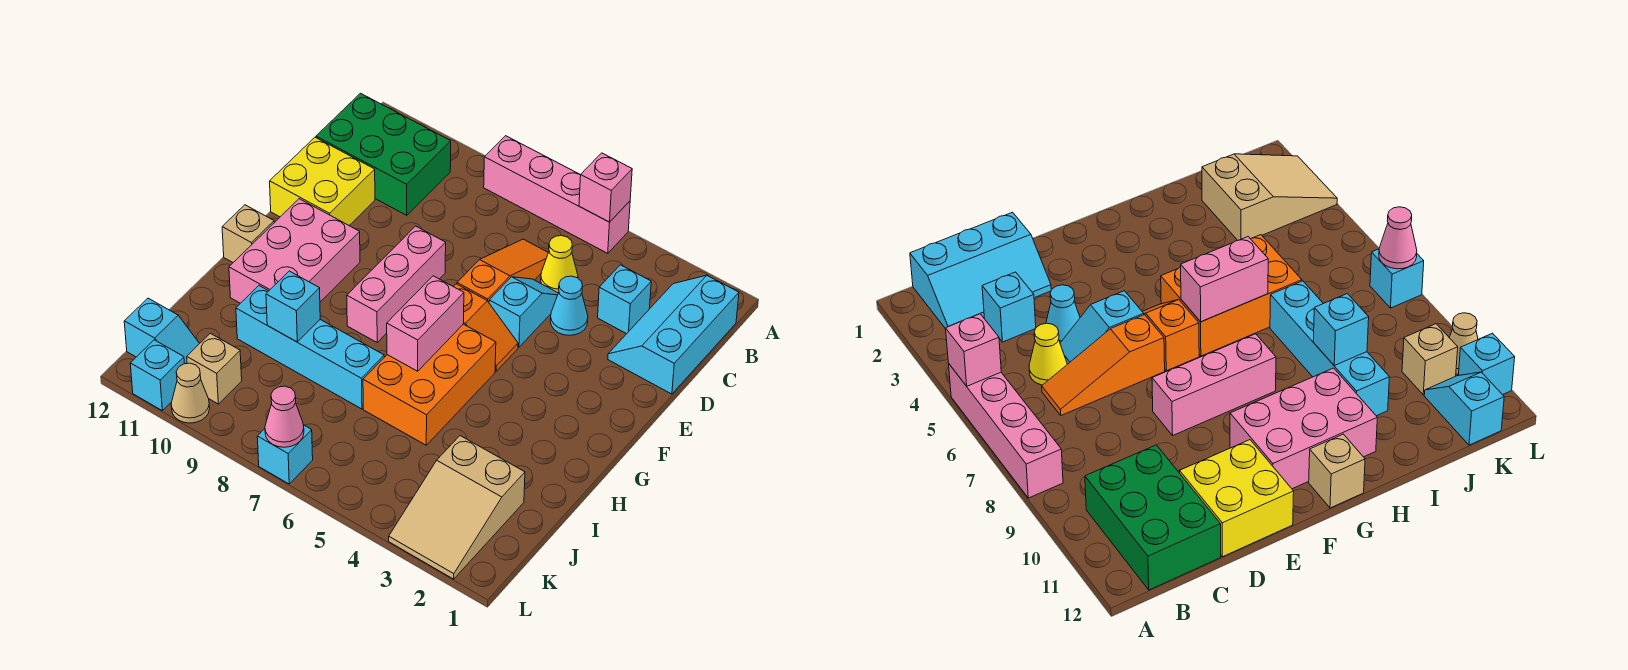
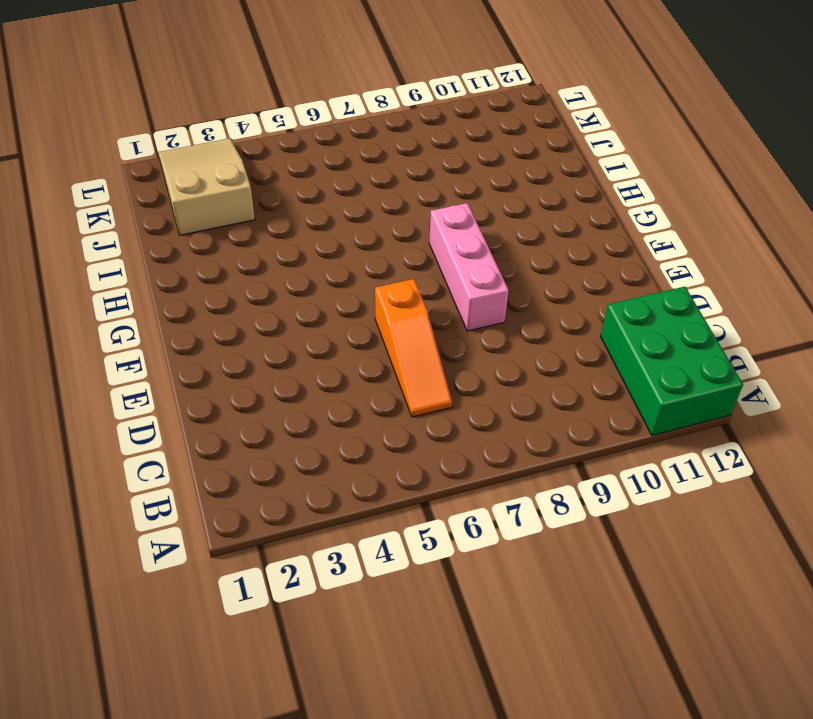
green brick A11:C12 level 1 -> green brick B10:C12 level 1
none -> pink brick A5:A8 level 1
none -> cyan slope B1:D2 level 1 top 1
none -> cyan brick C3 level 1

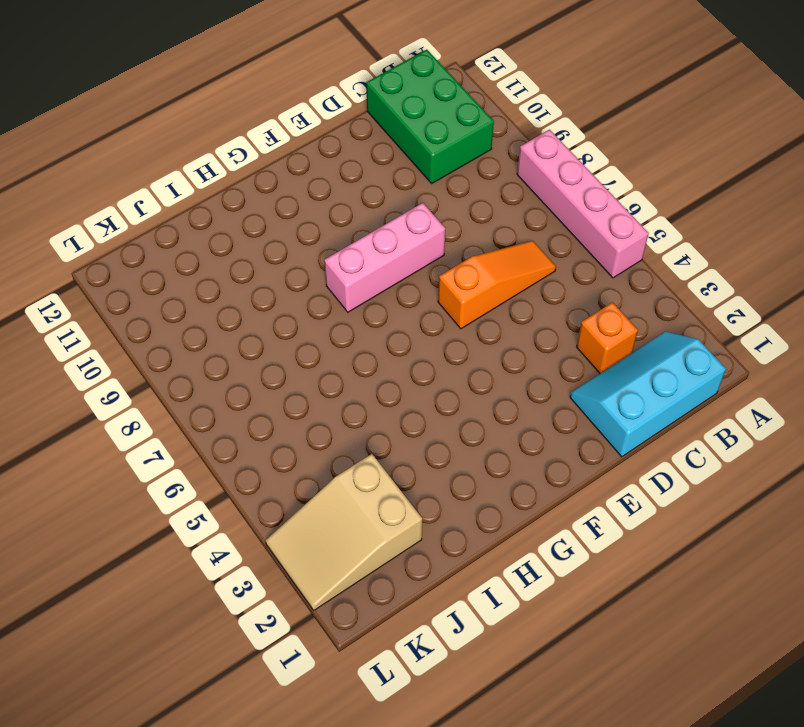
orange brick C3 level 1 -> cyan brick C3 level 1
none -> yellow cone C5 level 1
none -> cyan cone D4 level 1
none -> cyan slope D5:E5 level 1 top E

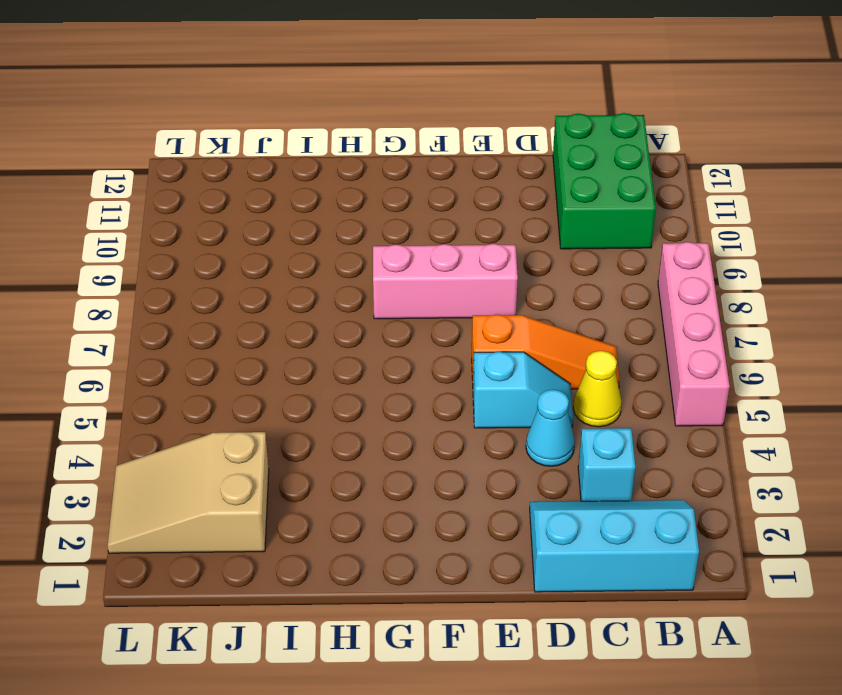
none -> yellow brick D11:E12 level 1
none -> orange slope F5:F6 level 1 top 6
none -> pink brick F10:H11 level 1

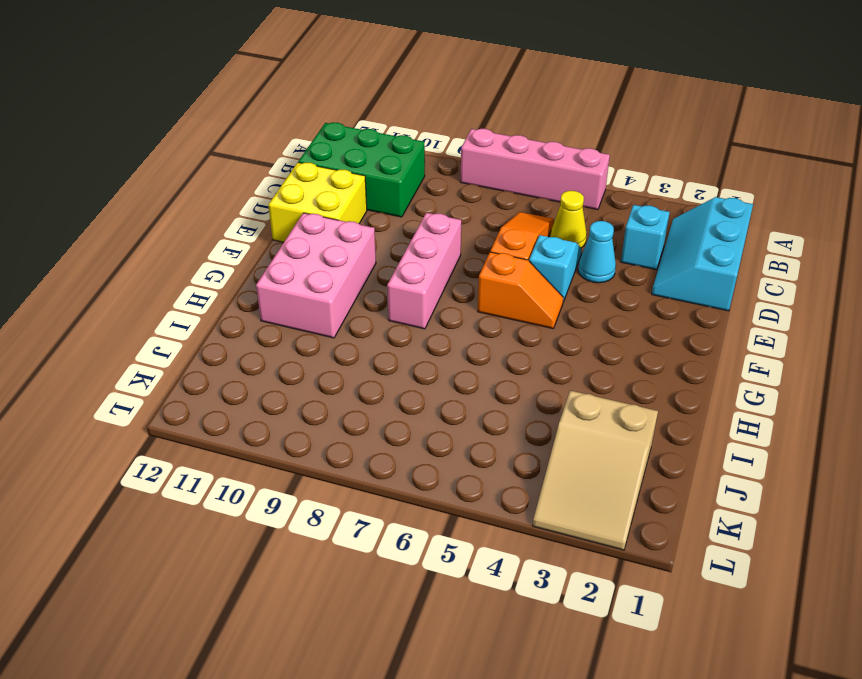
none -> orange brick G5:I6 level 1
none -> tan brick G12 level 1
none -> cyan brick I7:I10 level 1

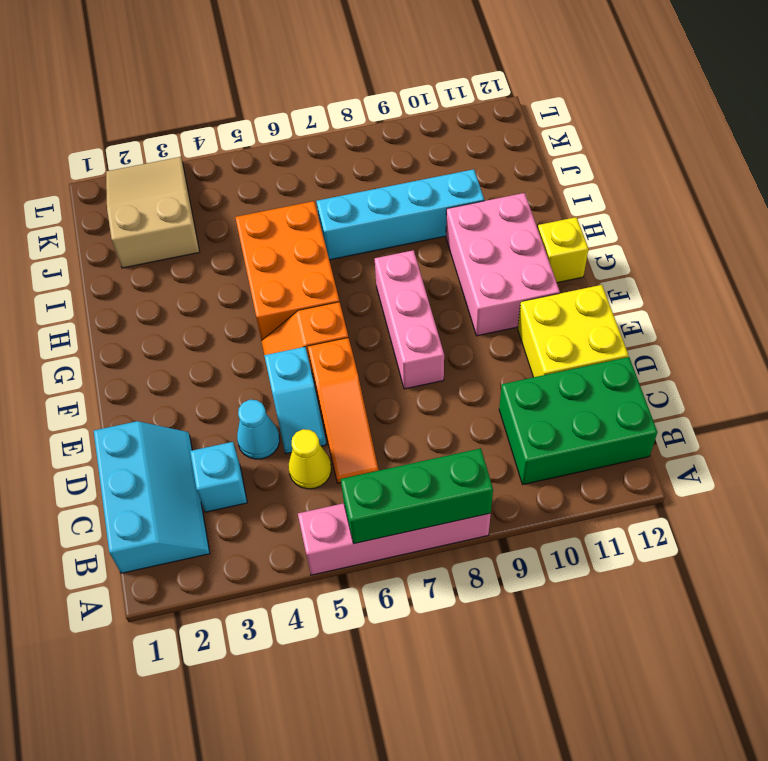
green brick A6:A8 level 2 -> none
yellow brick G12 level 1 -> tan brick G12 level 1
none -> tan brick K10 level 1
none -> cyan slope K11:K12 level 1 top 12
none -> cyan brick L7 level 1

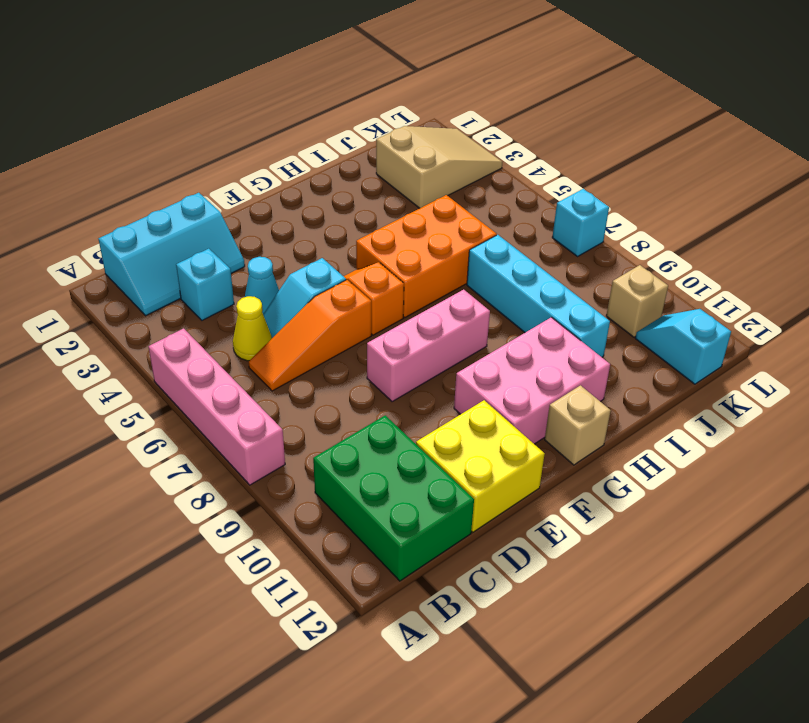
none -> tan cone L10 level 1
none -> cyan brick L11 level 1
none -> pink brick A5 level 2

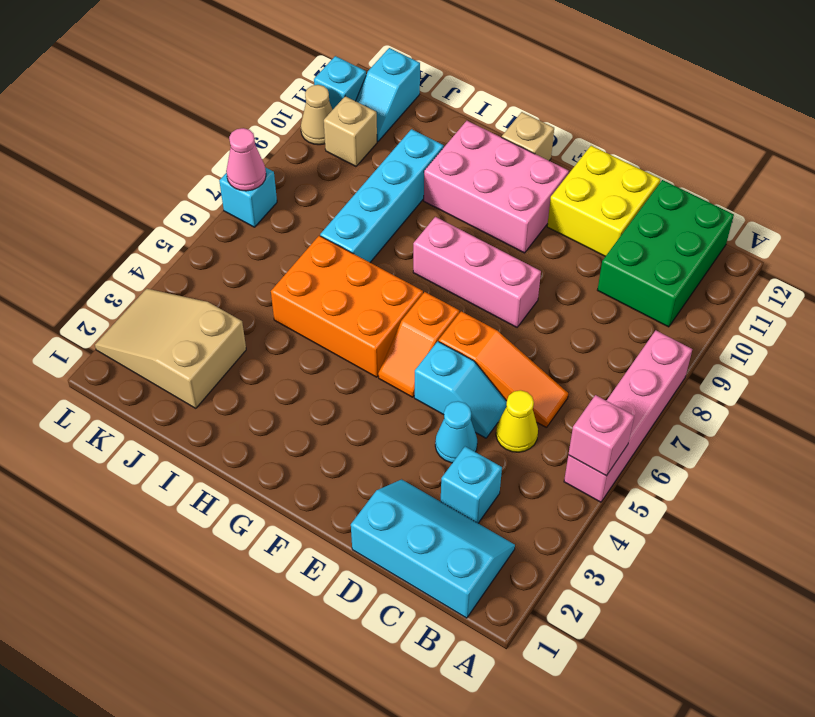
none -> pink brick G6:H6 level 2
none -> cyan brick I9 level 2

